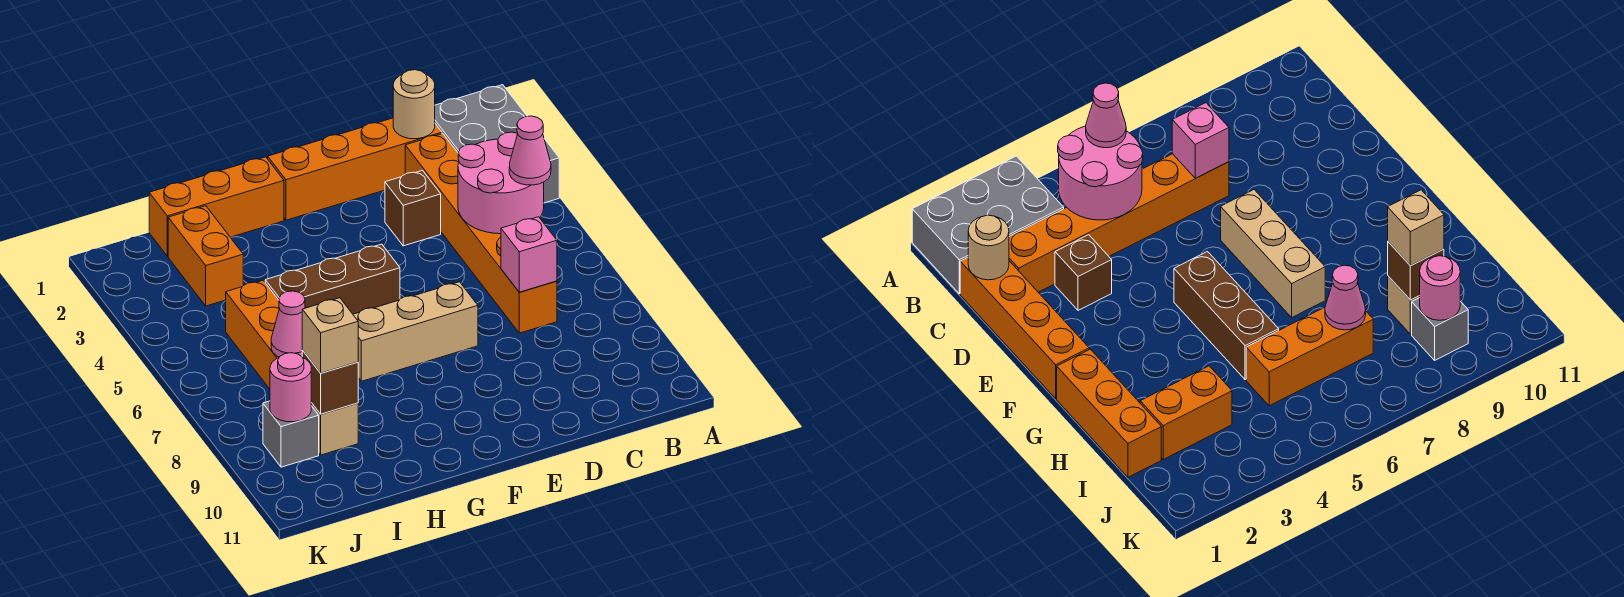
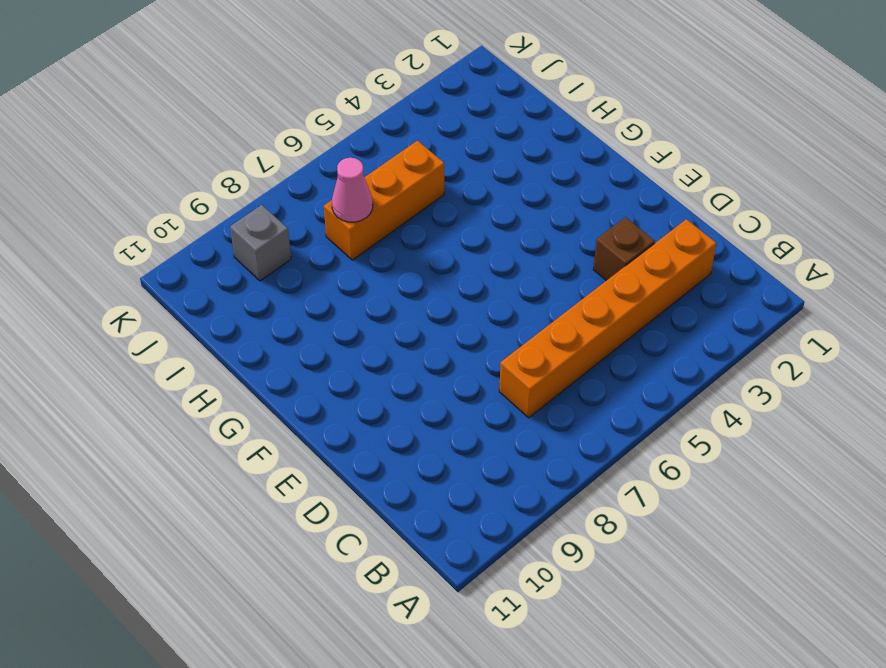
none -> grey brick A1:B3 level 1
none -> orange brick C1:F1 level 1
none -> tan brick E7:G7 level 1

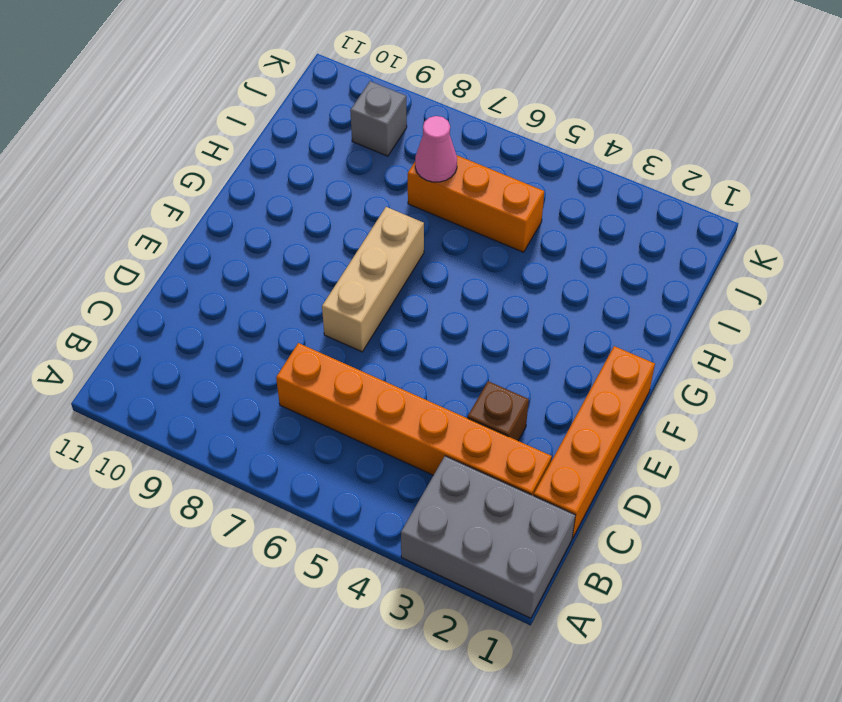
none -> brown brick F5:H5 level 1
none -> orange brick G1:I1 level 1
none -> orange brick I2:I3 level 1

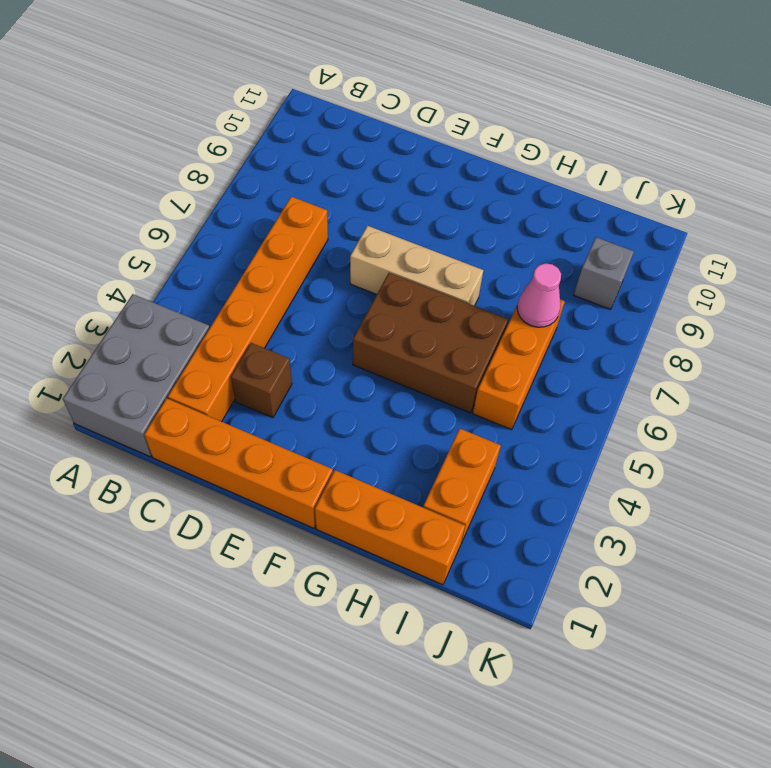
brown brick F5:H6 level 1 -> brown brick F5:H5 level 1
none -> tan brick I9 level 1
none -> pink round brick B4:C5 level 2
none -> tan round brick C1 level 2

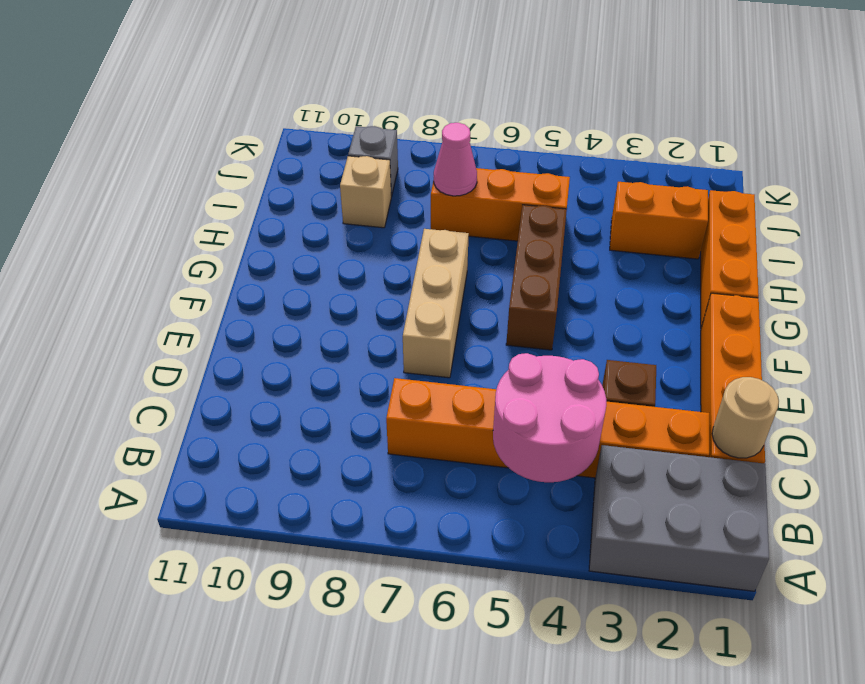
none -> pink brick C7 level 2
none -> brown brick I9 level 2
none -> pink round brick J9 level 2

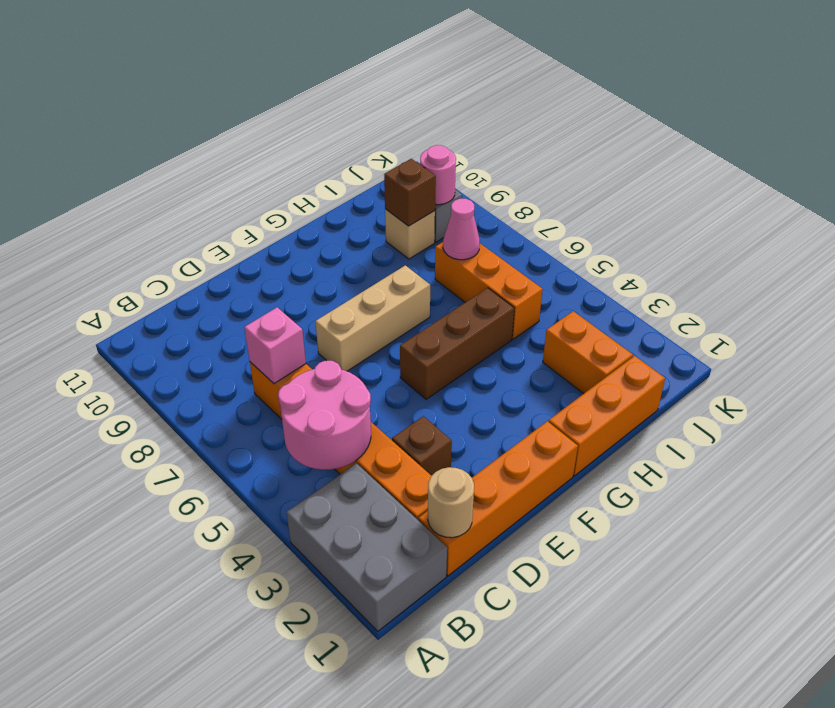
none -> pink cone B5 level 3
none -> tan brick I9 level 3

